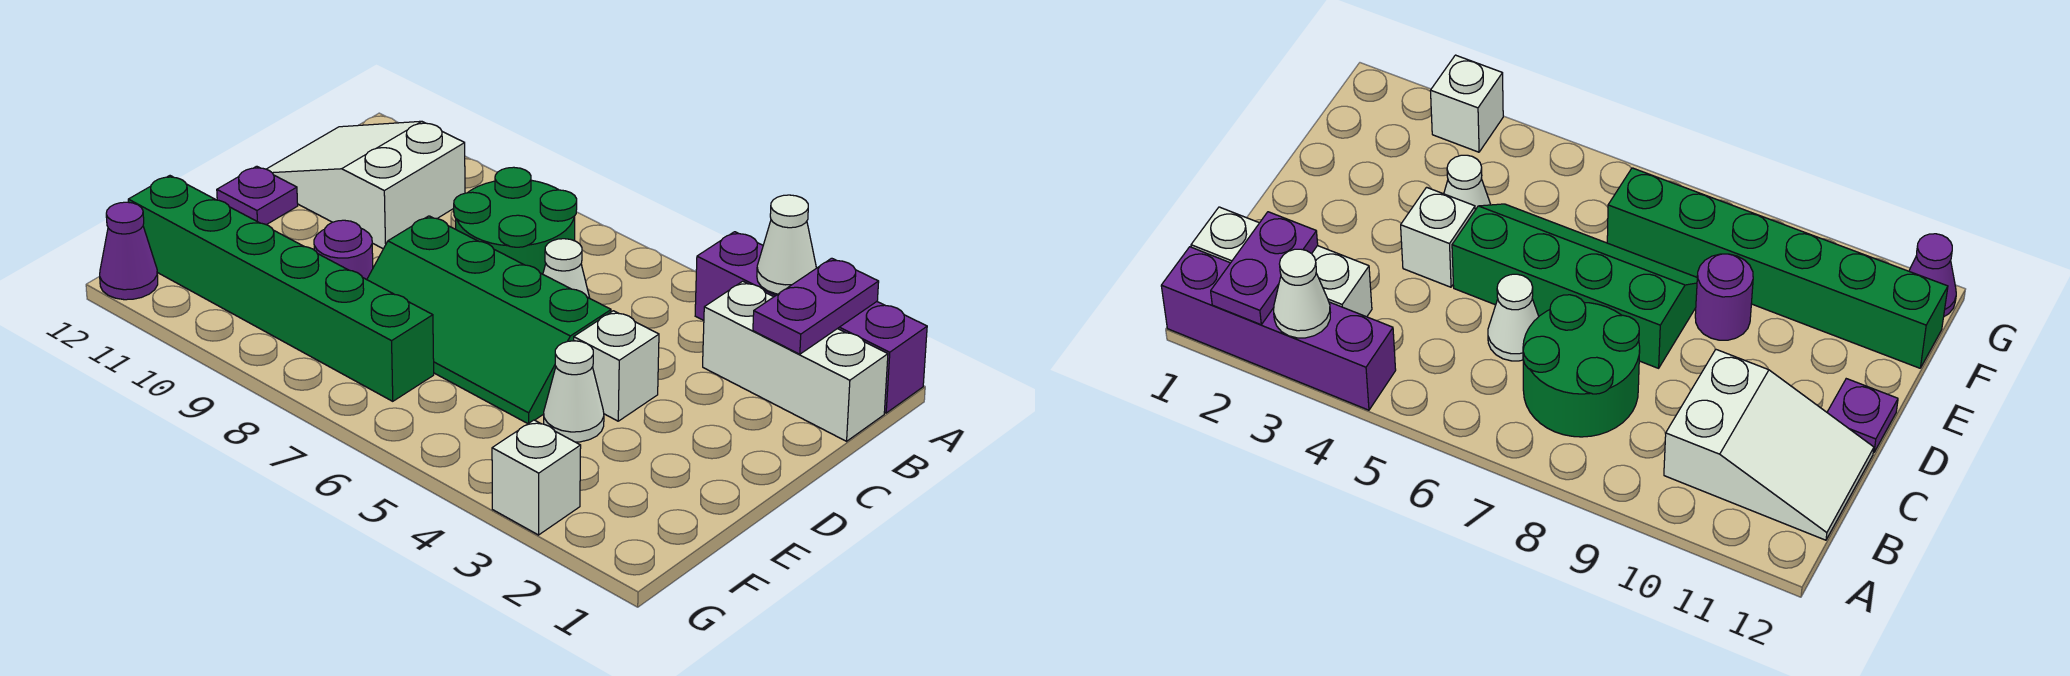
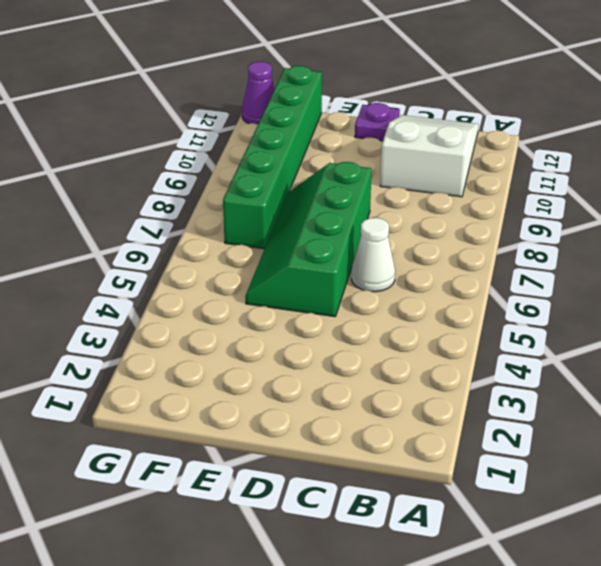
none -> purple brick A1:A4 level 1
none -> white brick B1:B3 level 1
none -> green round brick B7:C8 level 1

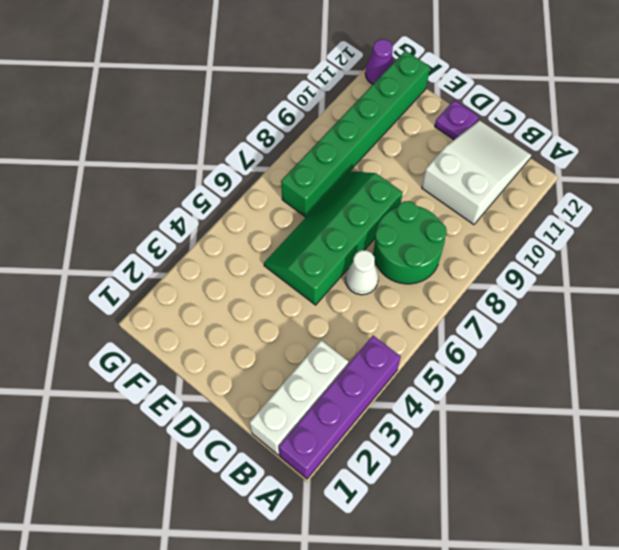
none -> white brick D4 level 1
none -> white cone E4 level 1
none -> purple round brick E9 level 1

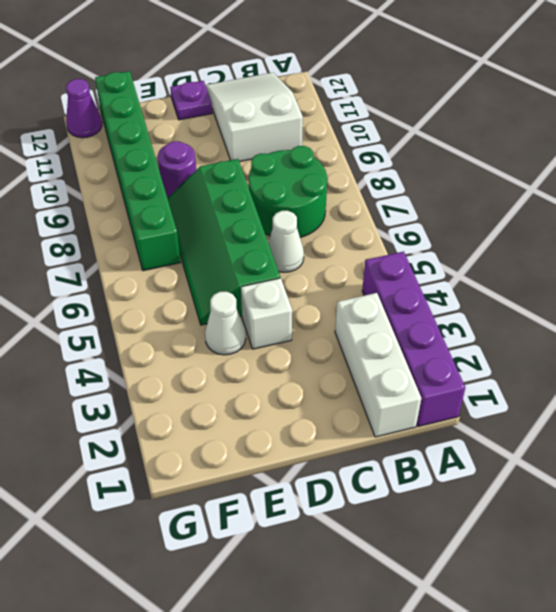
none -> white brick G3 level 1
none -> purple plate A2:B2 level 2
none -> white cone A3 level 2

